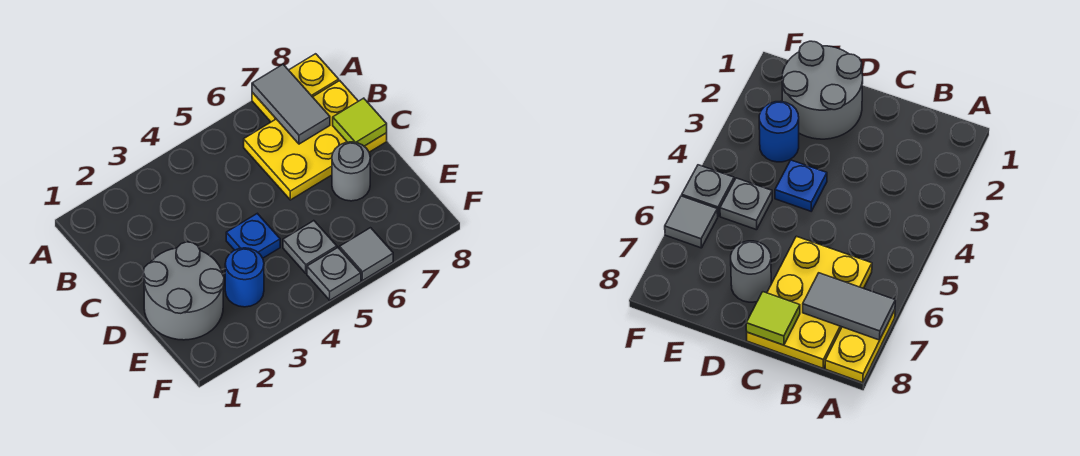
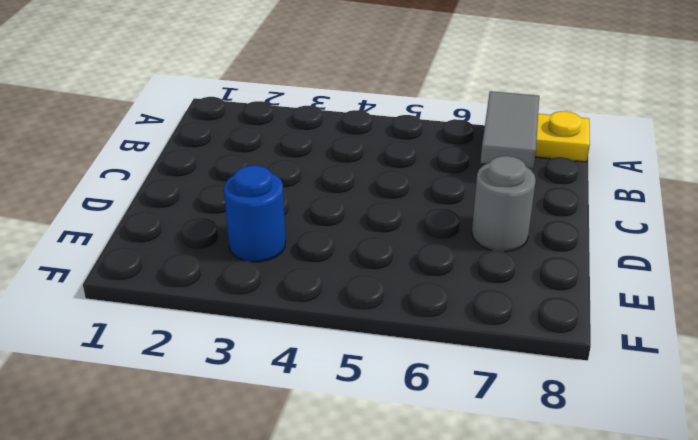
none -> yellow plate B6:C8 level 1
none -> grey round brick D1:E2 level 1

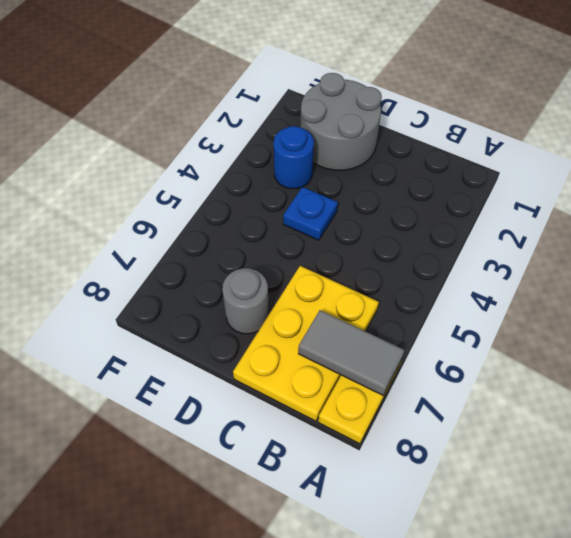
none -> grey plate E5 level 1
none -> grey plate F5 level 1

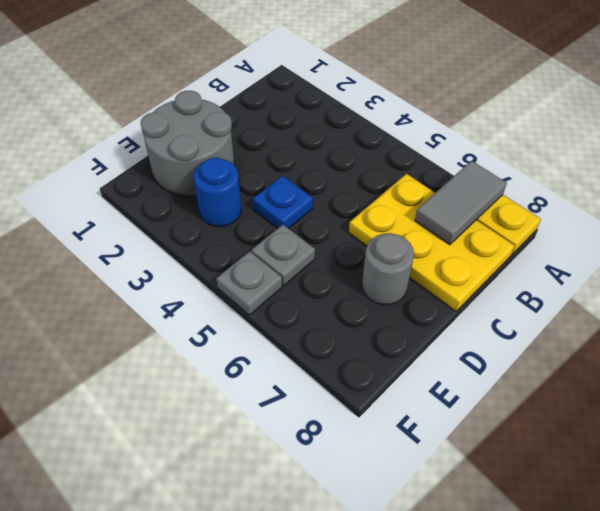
none -> grey tile F6 level 1
none -> lime tile C8 level 2

